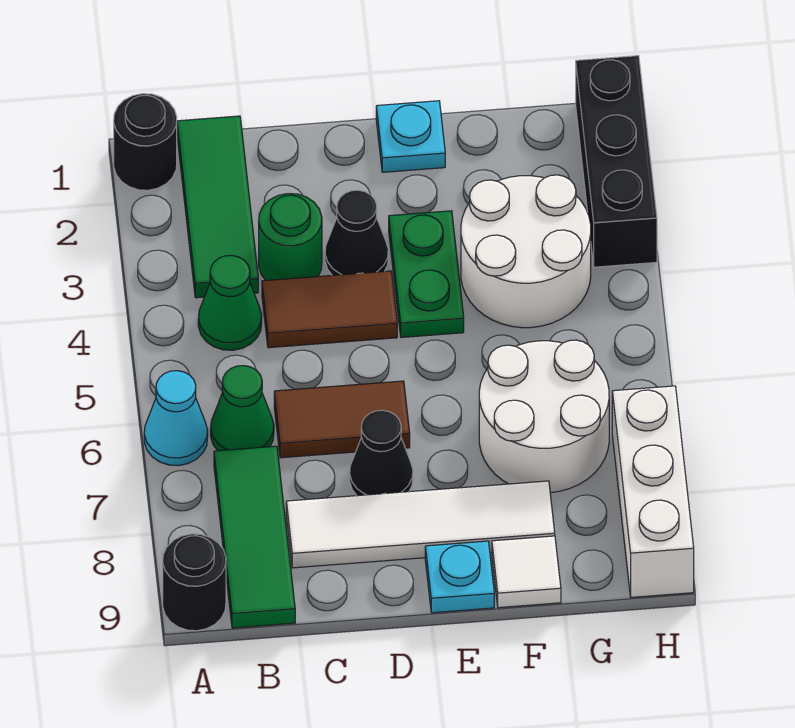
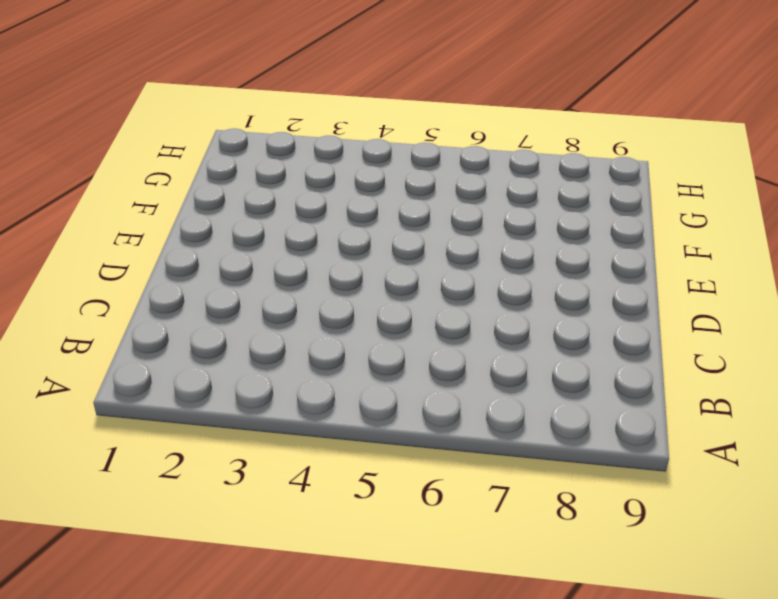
none -> black round brick A1 level 1
none -> cyan cone A6 level 1
none -> black round brick A9 level 1

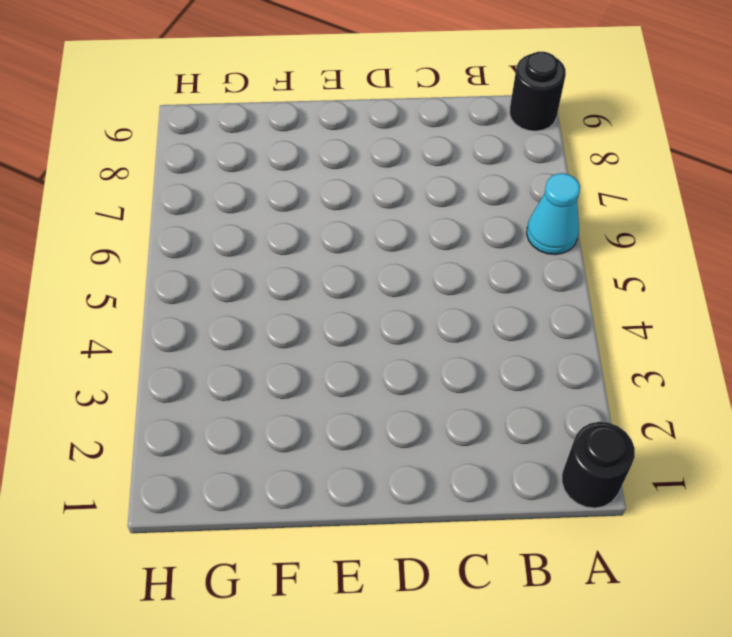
none -> green tile B1:B3 level 1
none -> green cone B4 level 1
none -> green cone B6 level 1

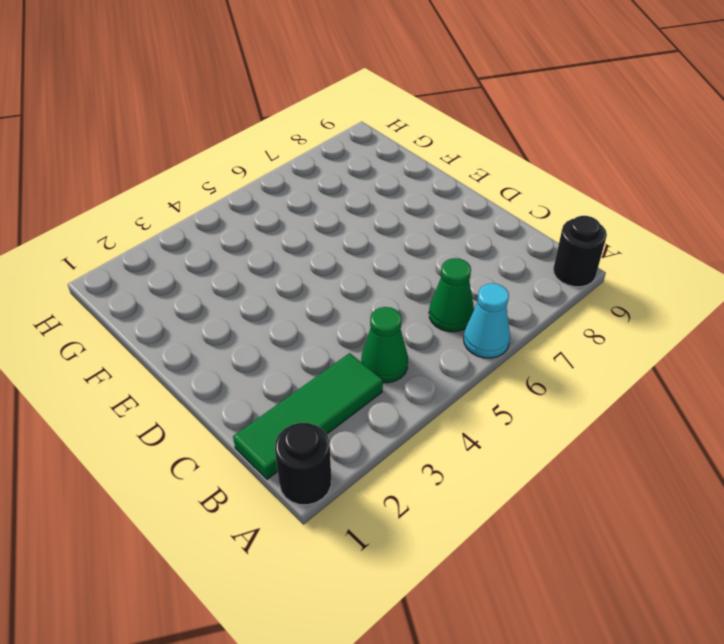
none -> green tile B7:B9 level 1
none -> green round brick C3 level 1
none -> brown tile C4:D4 level 1

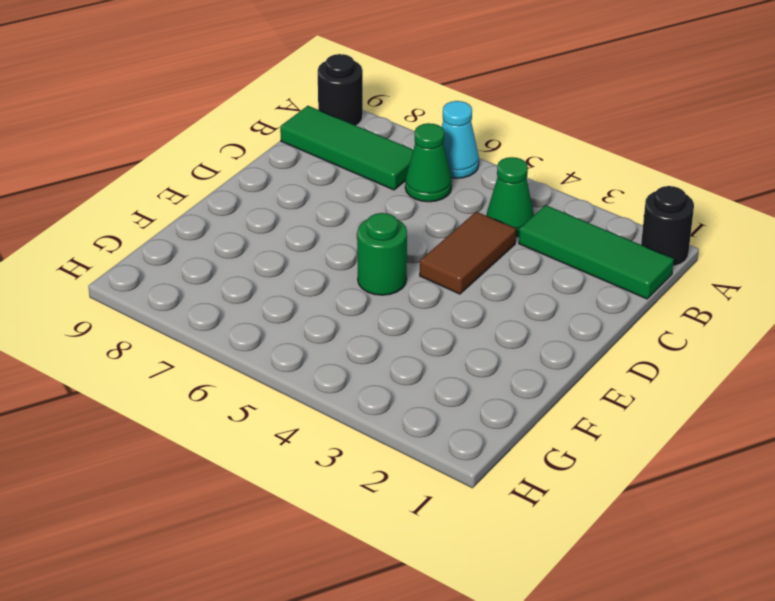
green round brick E5 level 1 -> green round brick C3 level 1
none -> brown tile C6:D6 level 1
none -> white tile C8:F8 level 1
none -> black cone D3 level 1

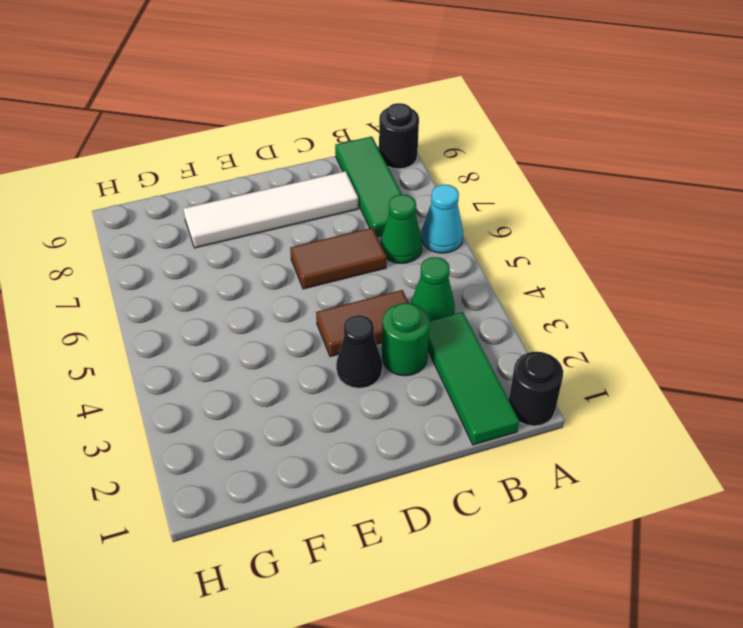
none -> black cone D7 level 1
none -> cyan plate E1 level 1
none -> green plate E3:E4 level 1

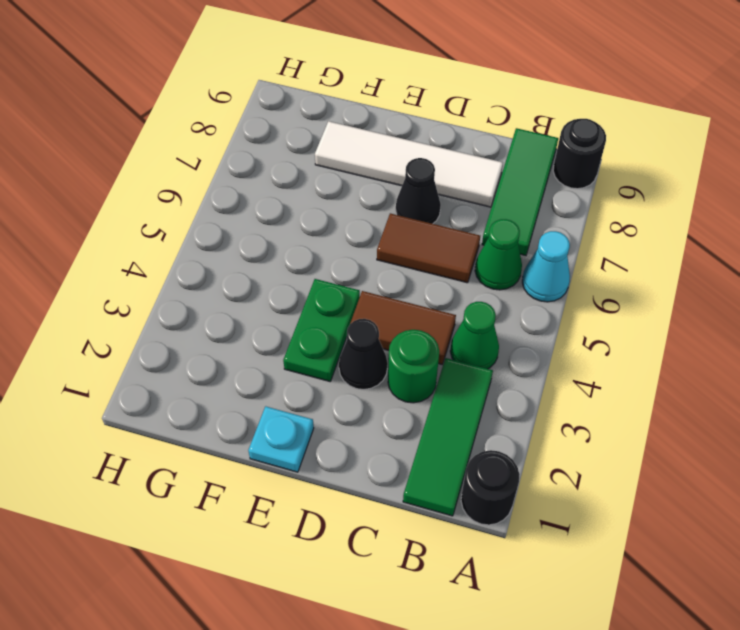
none -> cyan plate E9 level 1
none -> white round brick F3:G4 level 1
none -> white round brick F6:G7 level 1

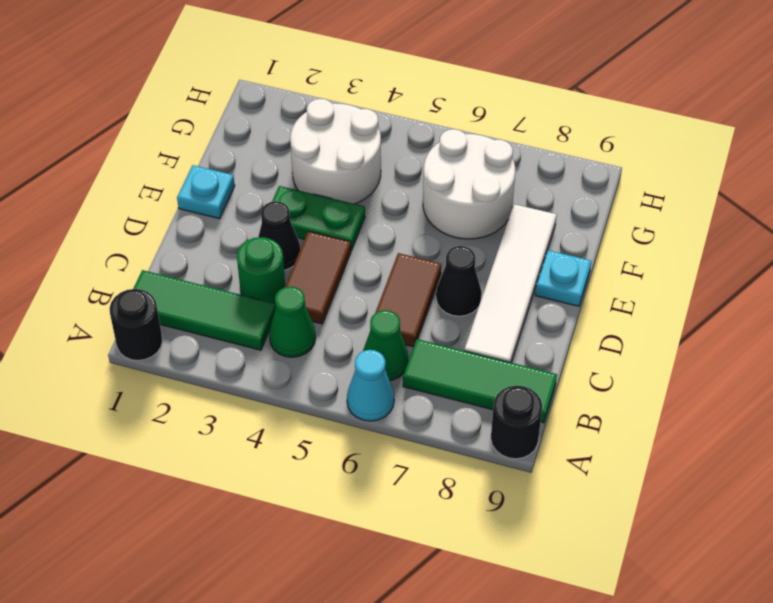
none -> white tile F9 level 1
none -> black brick H1:H3 level 1
none -> white brick H7:H9 level 1

